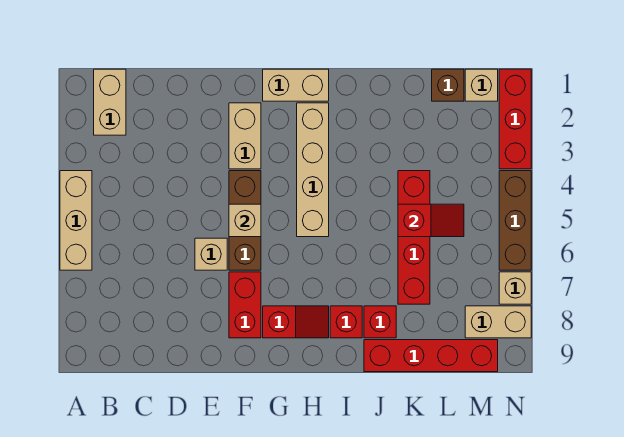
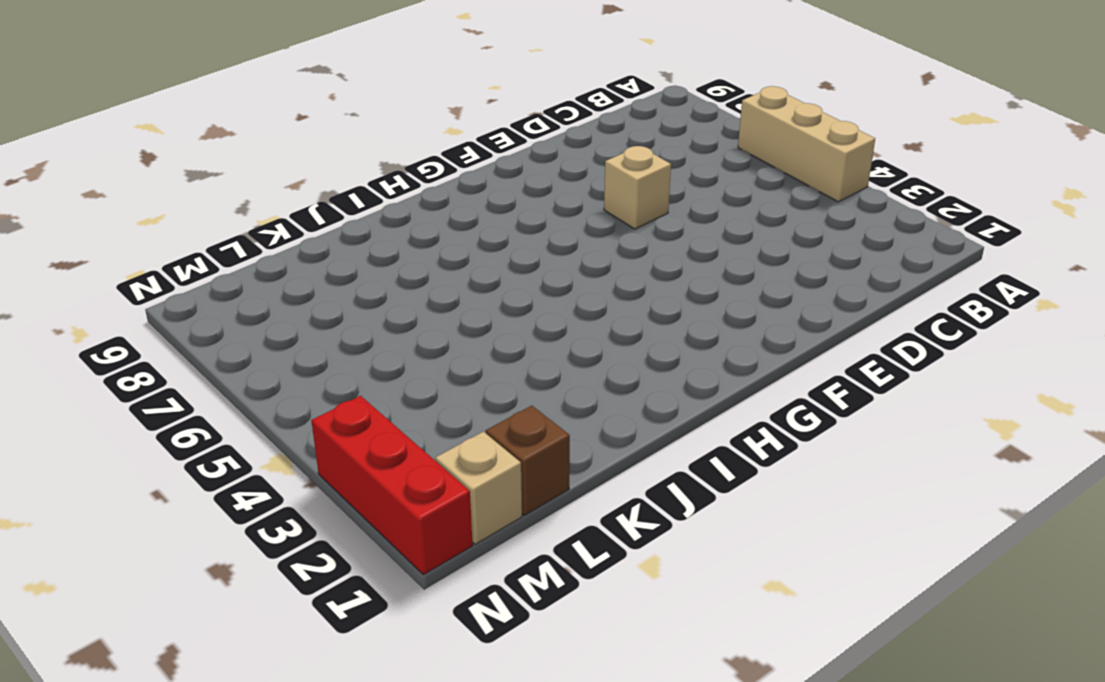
none -> tan brick B1:B2 level 1
none -> tan brick F2:F3 level 1
none -> brown brick F4:F6 level 1

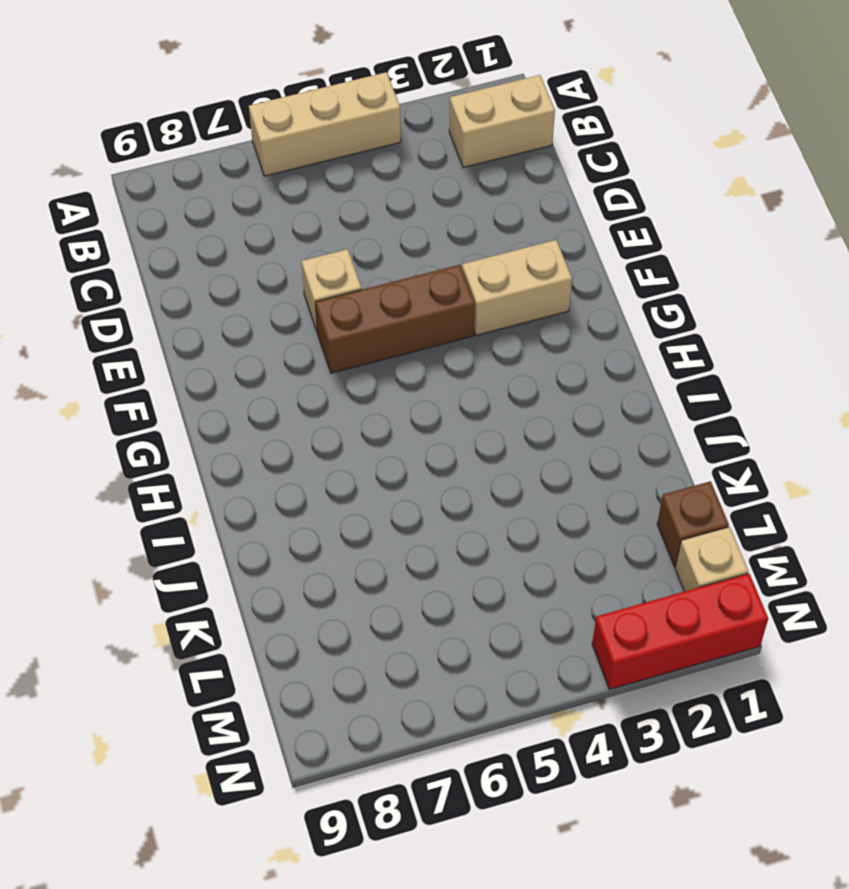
none -> red brick F7:F8 level 1
none -> tan brick G1:H1 level 1
none -> red slope G8:H8 level 1 top G

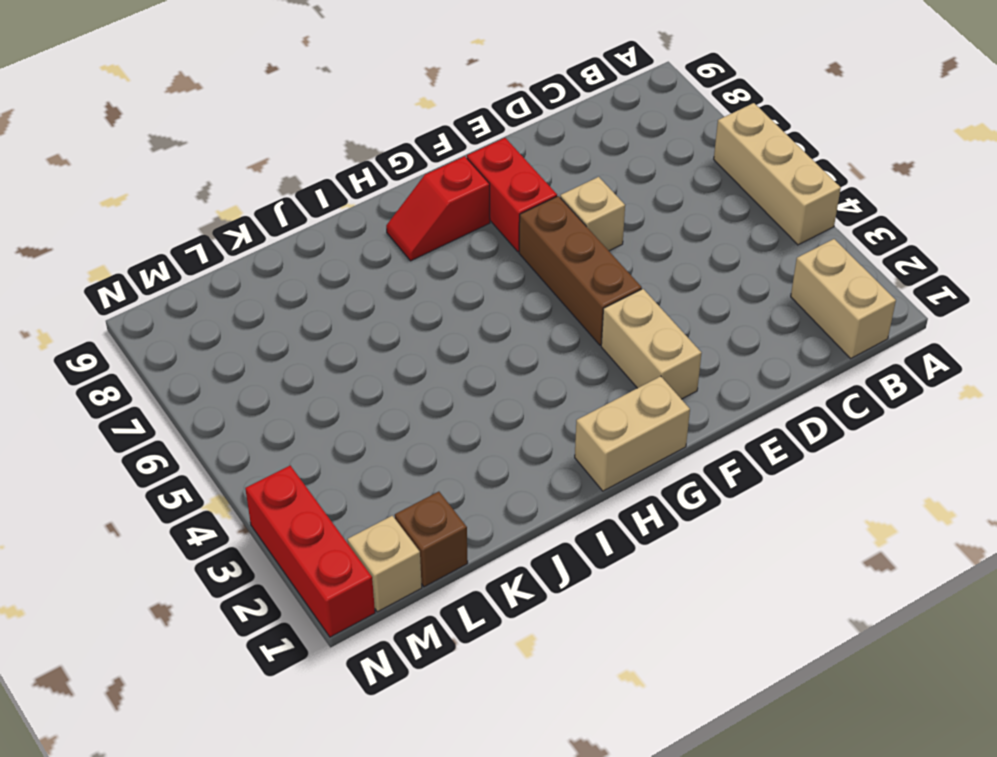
none -> tan brick H2:H5 level 1
none -> red brick I8 level 1
none -> red brick J8 level 1

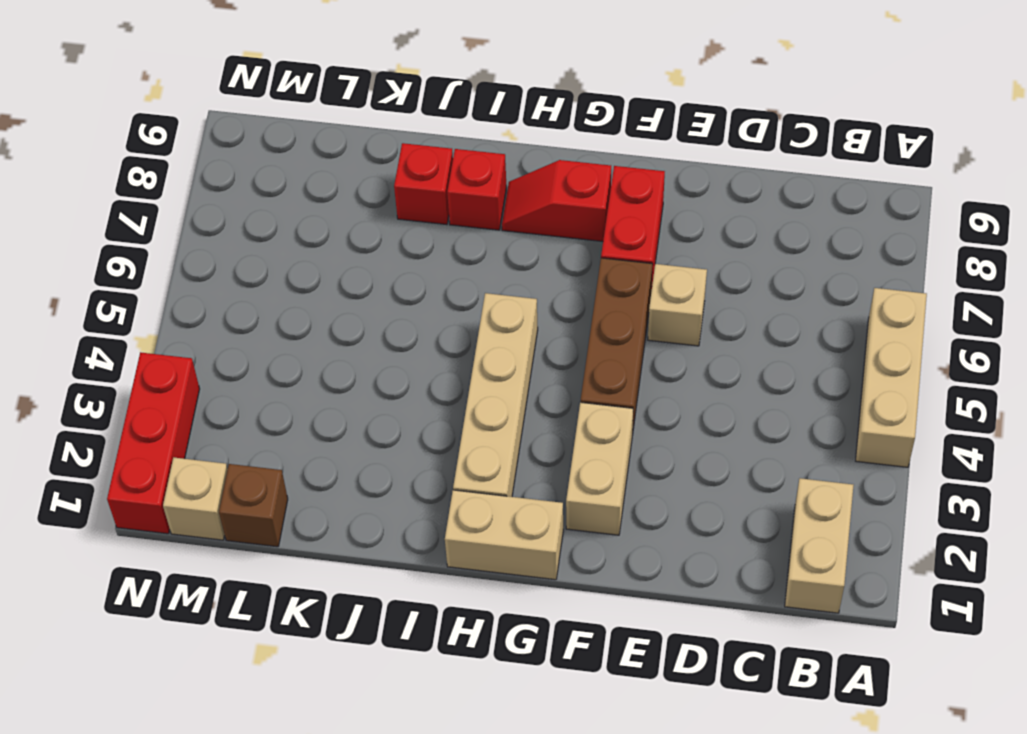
none -> red brick J9:M9 level 1
none -> red brick K4:K7 level 1
none -> tan brick M8:N8 level 1

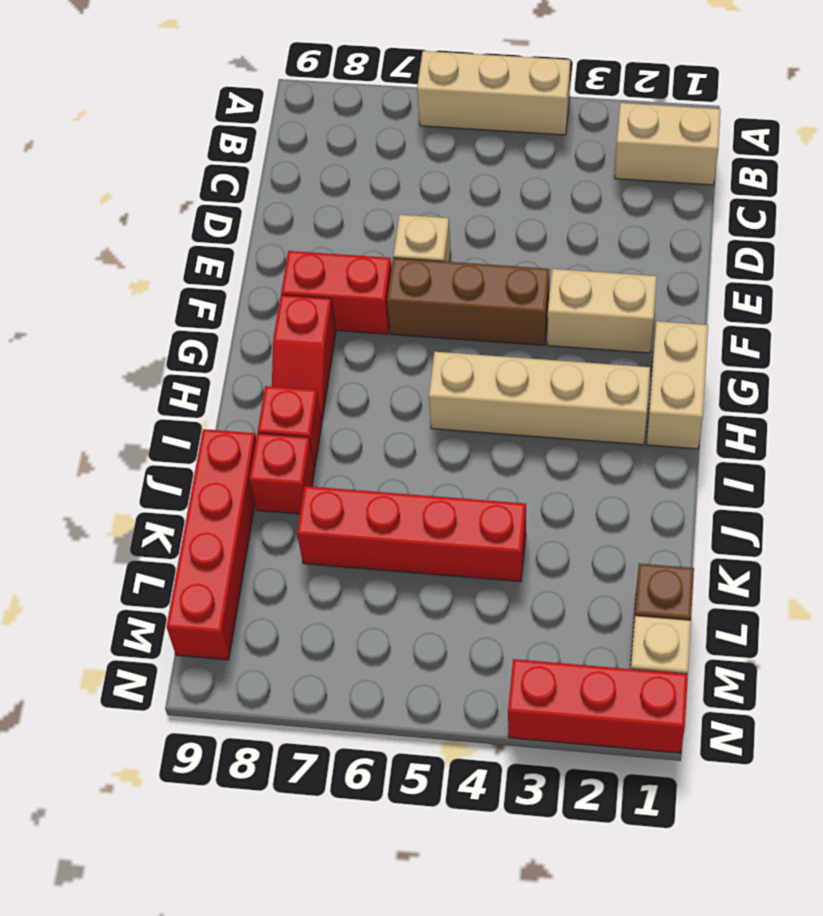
none -> tan brick M8:N8 level 1
none -> brown brick N4:N6 level 1
none -> tan brick N7 level 1

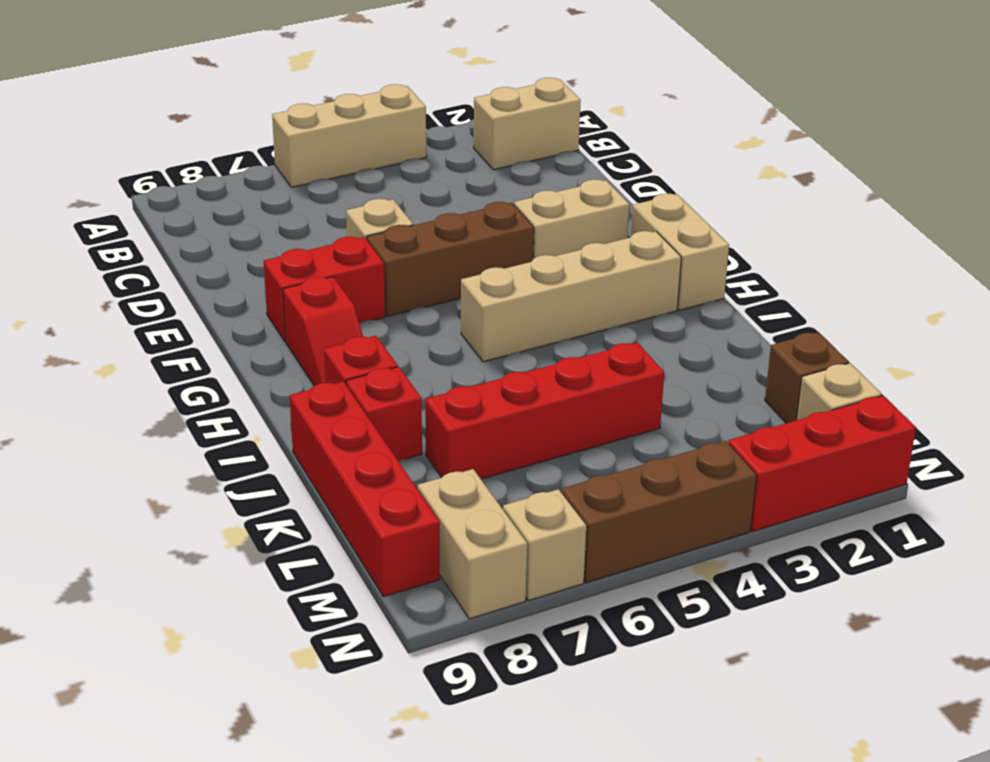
none -> tan brick F5 level 2
none -> red slope K5:L5 level 2 top K

